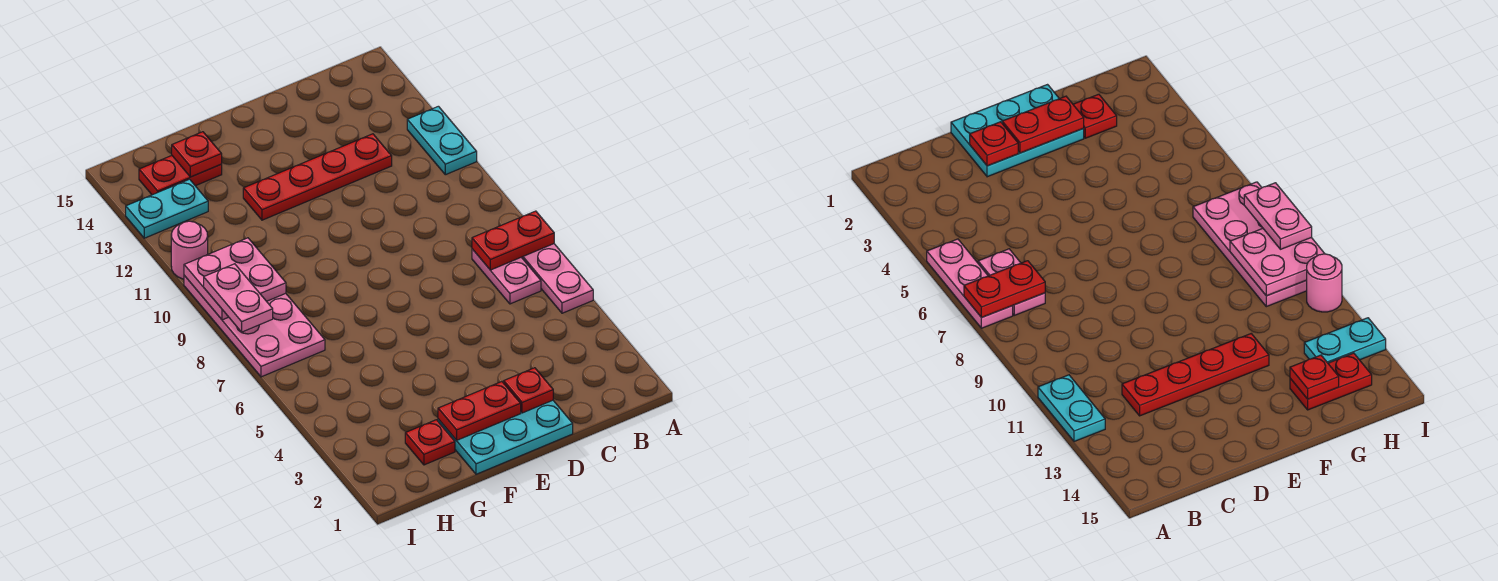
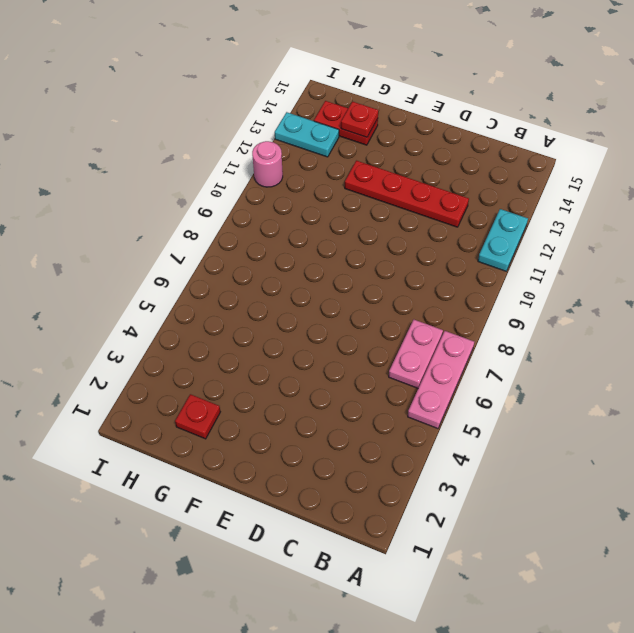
none -> cyan plate D1:F2 level 1
none -> pink plate H7:I10 level 1
none -> red plate A7:B7 level 2

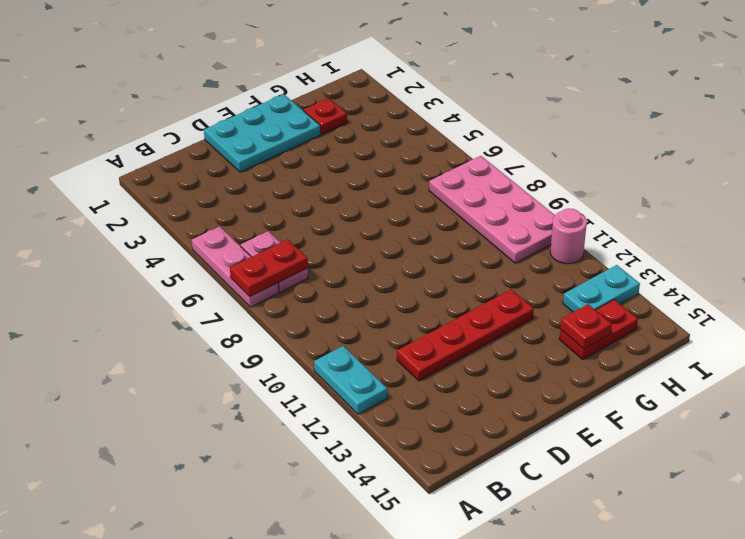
none -> red plate D2 level 2
none -> red plate E2:F2 level 2
none -> pink plate H9:I10 level 2

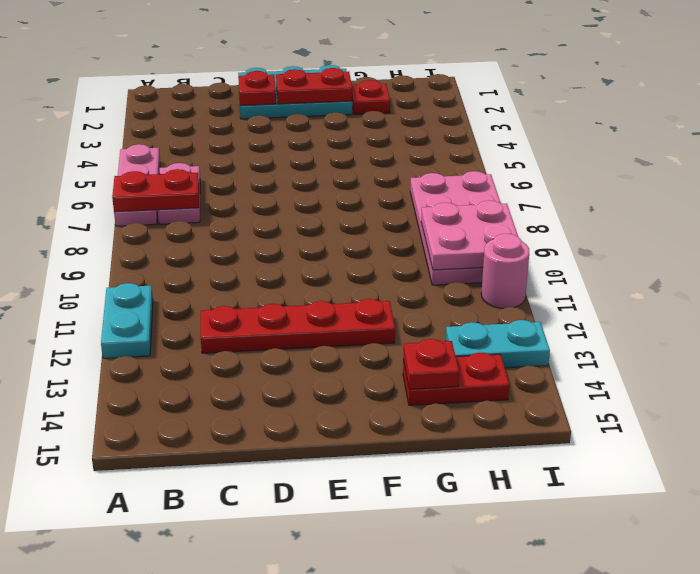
none -> pink plate I8:I9 level 3

